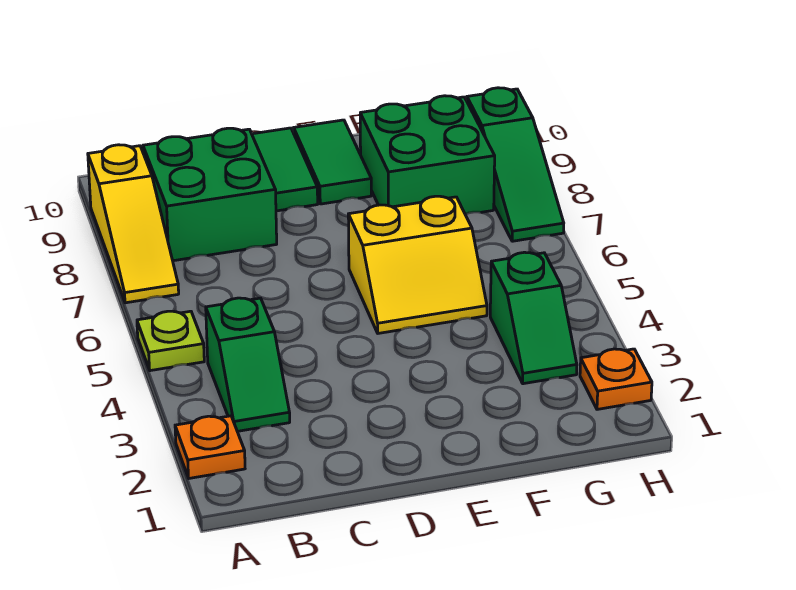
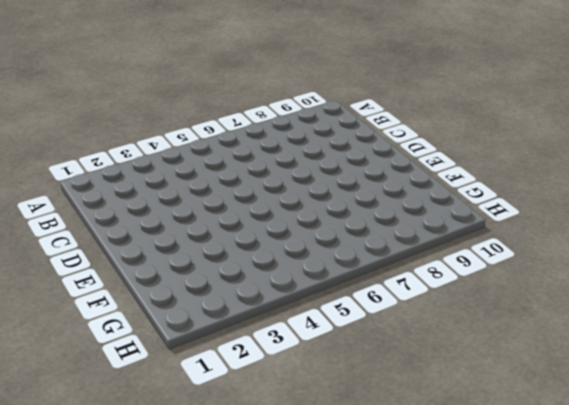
none -> orange plate A2 level 1
none -> lime plate A5 level 1
none -> yellow slope A7:A9 level 1 top 9

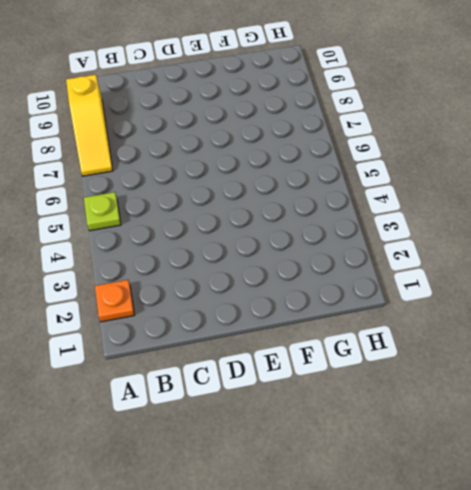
none -> green slope B3:B4 level 1 top 4
none -> green brick B8:C9 level 1
none -> green tile D9:D10 level 1

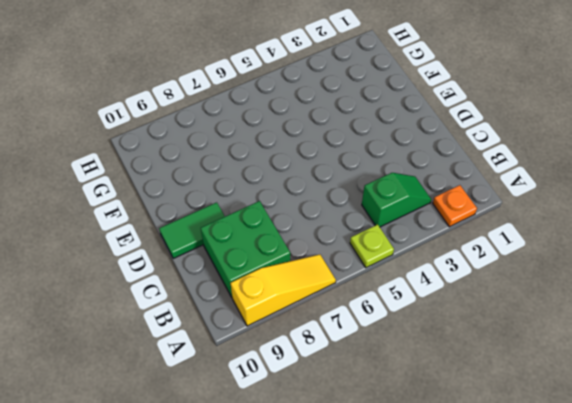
none -> yellow slope E5:F6 level 1 top 6
none -> green tile E9:E10 level 1
none -> green brick F8:G9 level 1

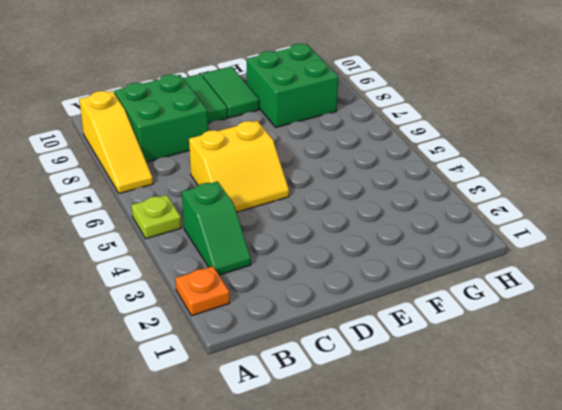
yellow slope C5:D6 level 1 top 6 -> yellow slope E5:F6 level 1 top 6
none -> green slope G3:G4 level 1 top 4
none -> orange plate H2 level 1
none -> green slope H7:H9 level 1 top 9

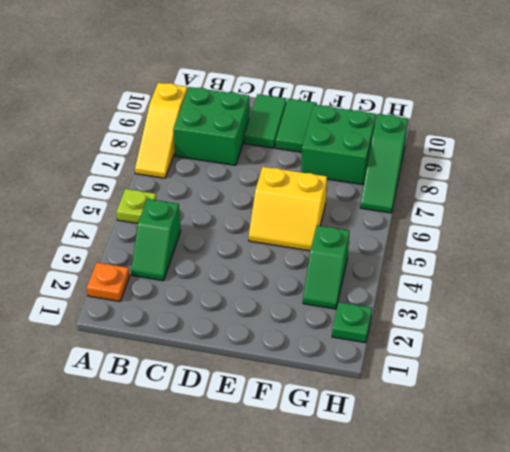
green plate H2 level 1 -> orange plate H2 level 1

